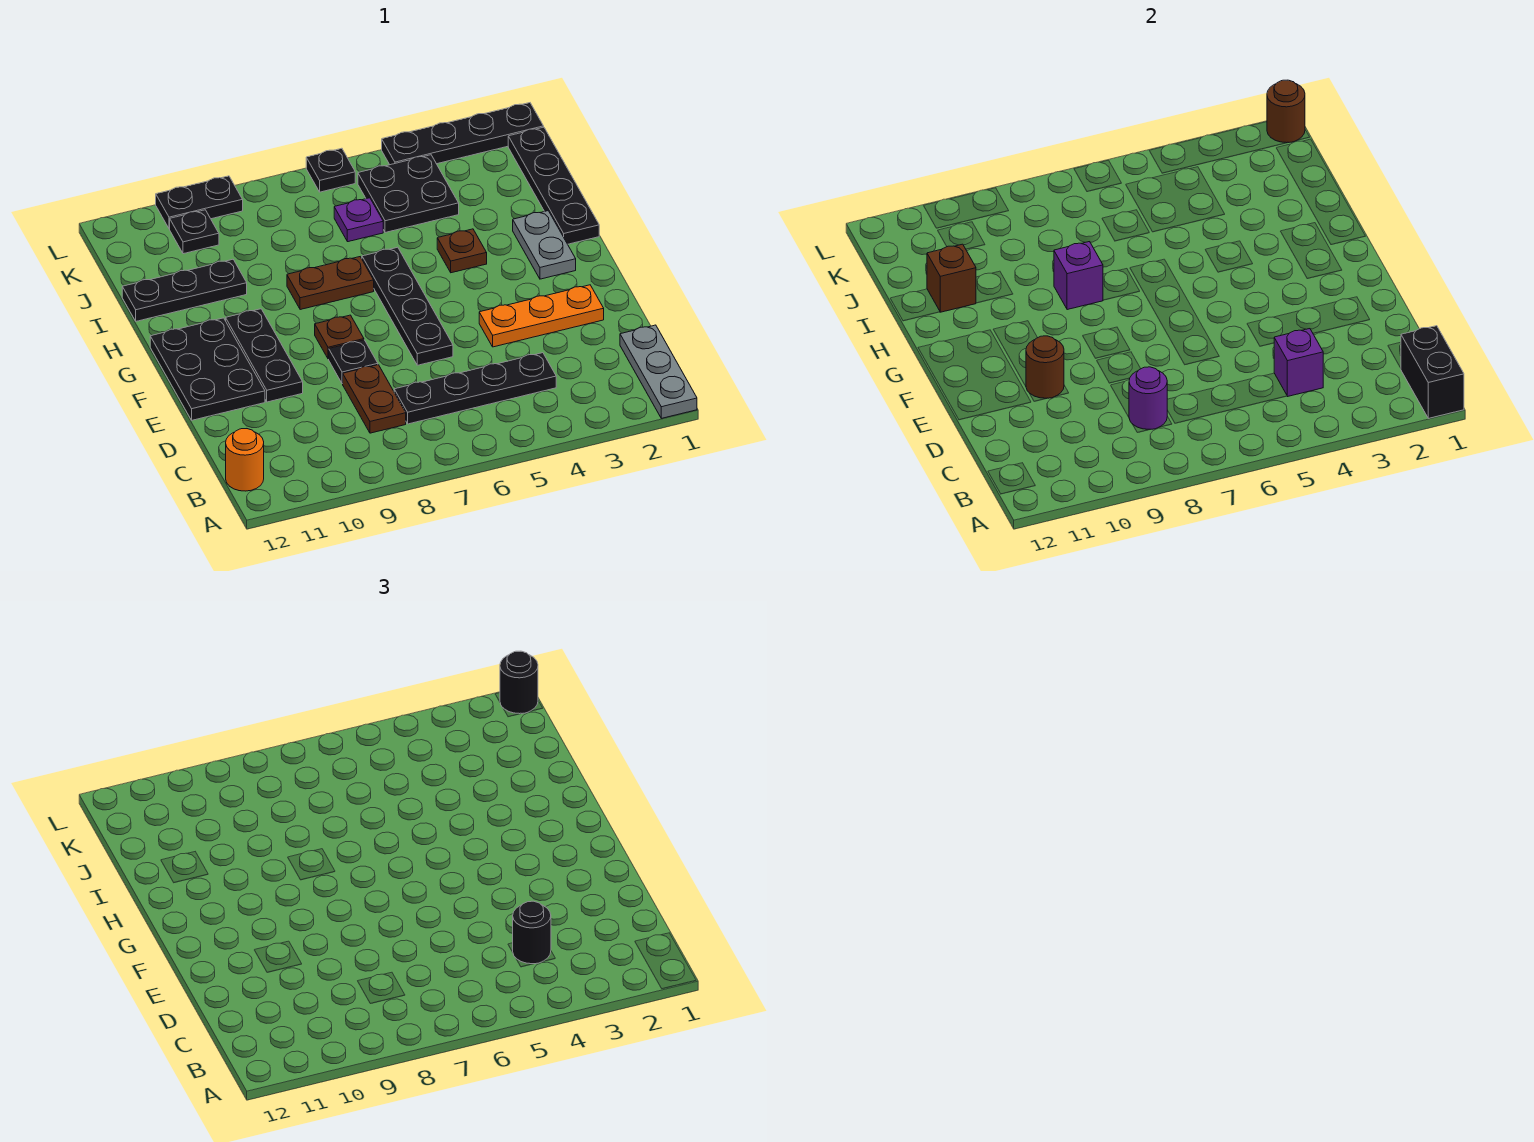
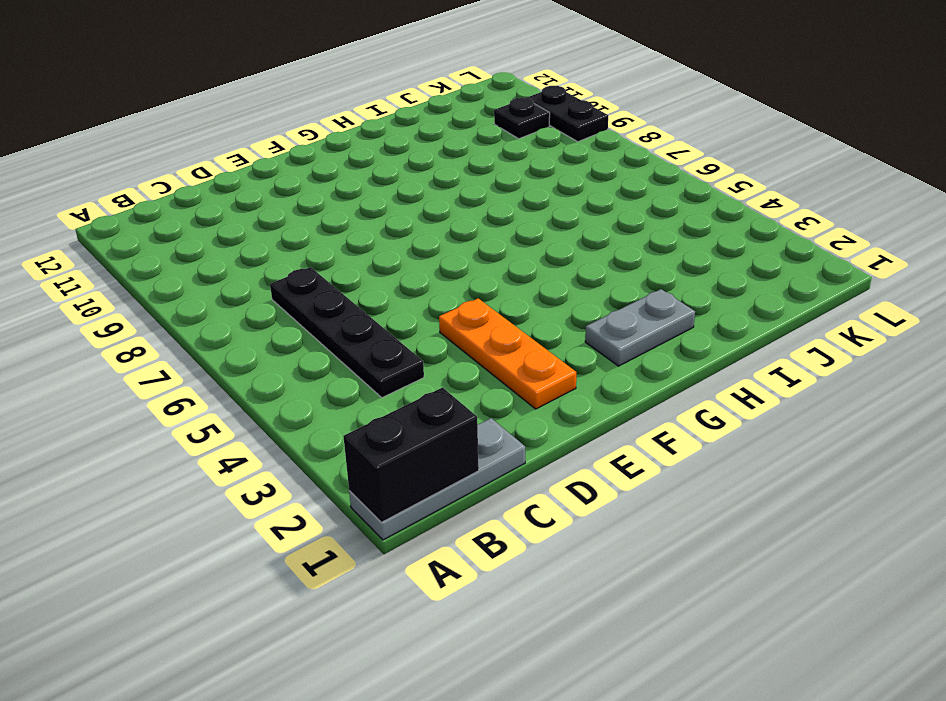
none -> orange round brick B12 level 1
none -> brown plate C8:D8 level 1
none -> black plate E6:H6 level 1
none -> black plate E8 level 1

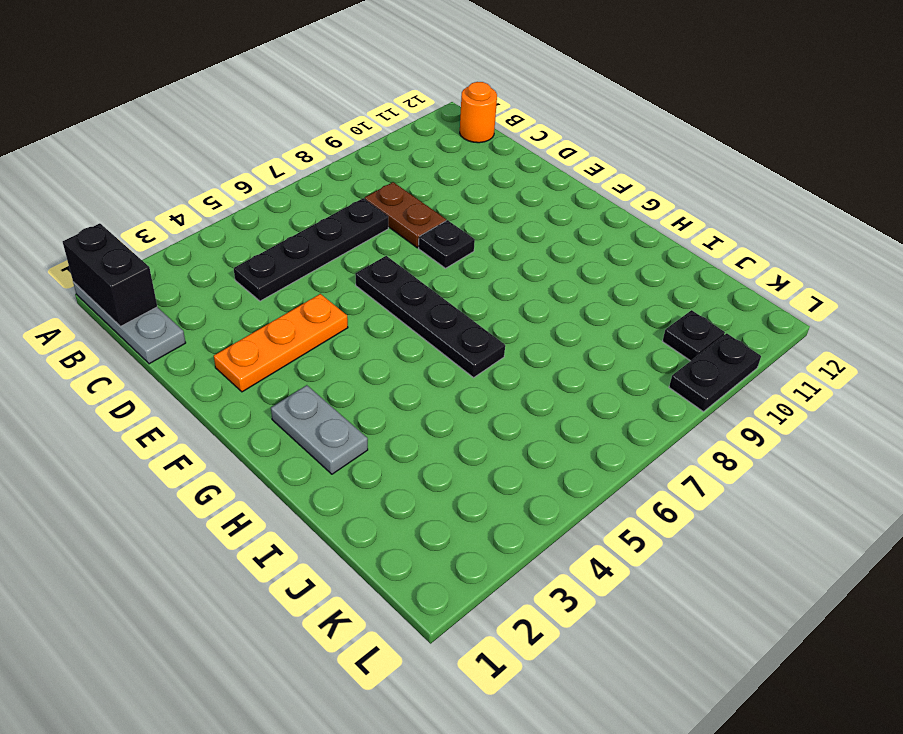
none -> black plate E10:G10 level 1
none -> black plate E11:G12 level 1
none -> brown plate F8 level 1
none -> black plate H1:K1 level 1

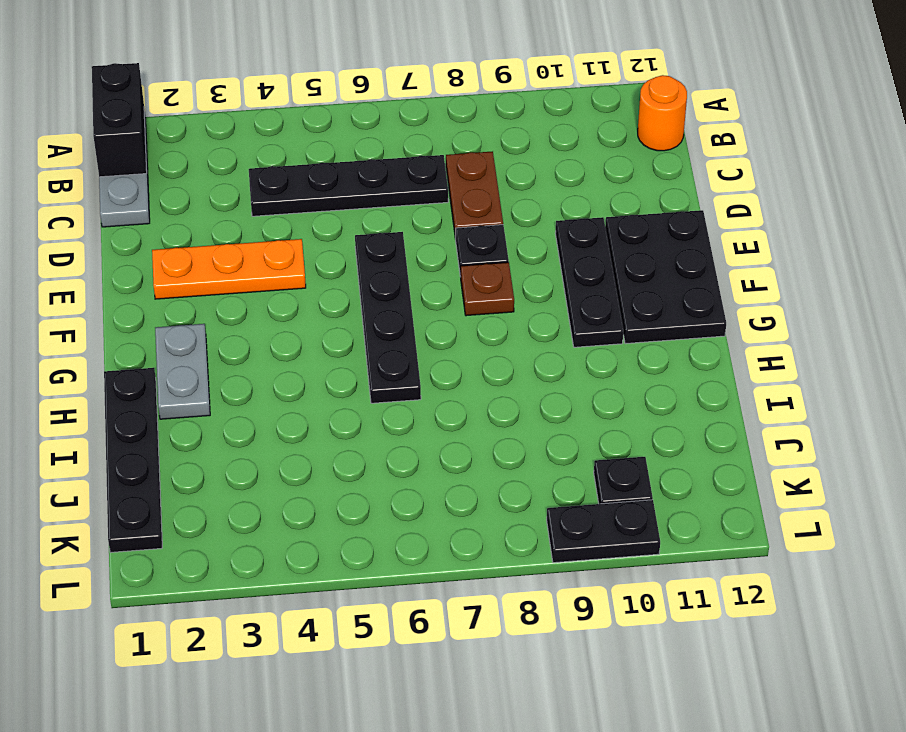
none -> brown plate H4 level 1
none -> brown plate H7:H8 level 1
none -> black plate I10:I12 level 1
none -> black plate J4:K5 level 1

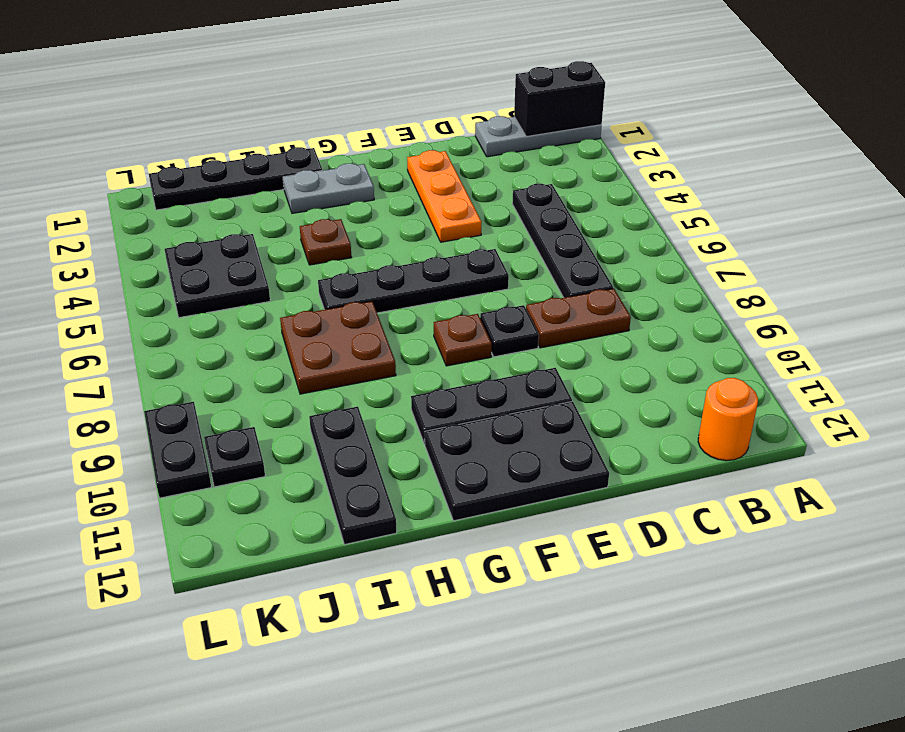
brown plate H7:I8 level 1 -> brown plate H7:H8 level 1
none -> purple plate J6 level 1
none -> black plate L1:L4 level 1
none -> black plate L6 level 1
none -> purple brick C4 level 2

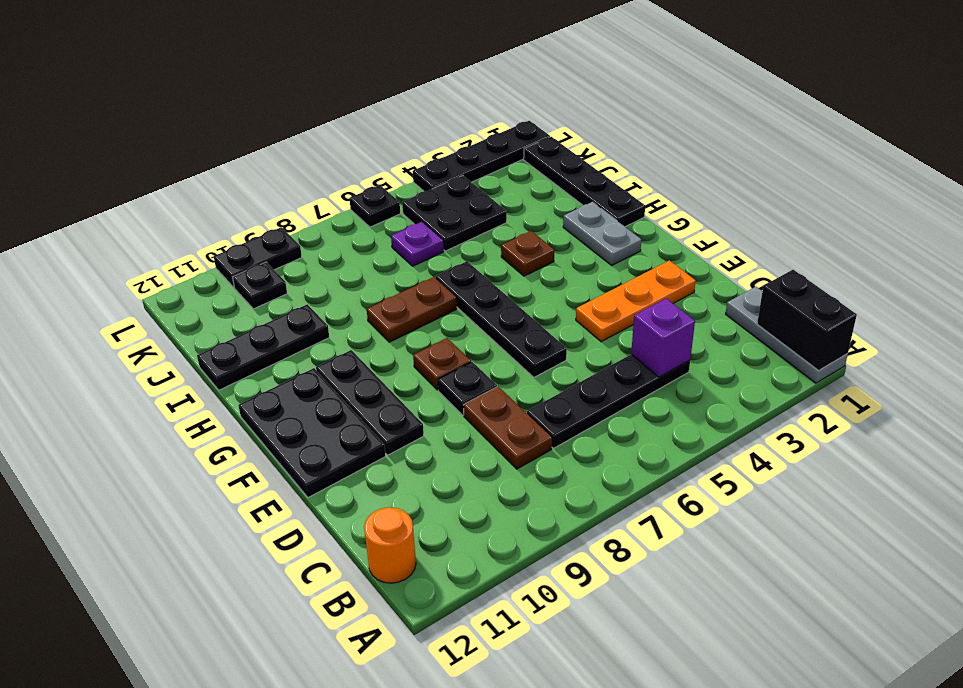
none -> purple round brick C8 level 2
none -> brown round brick E10 level 2
none -> purple brick H8 level 2
none -> brown brick I11 level 2

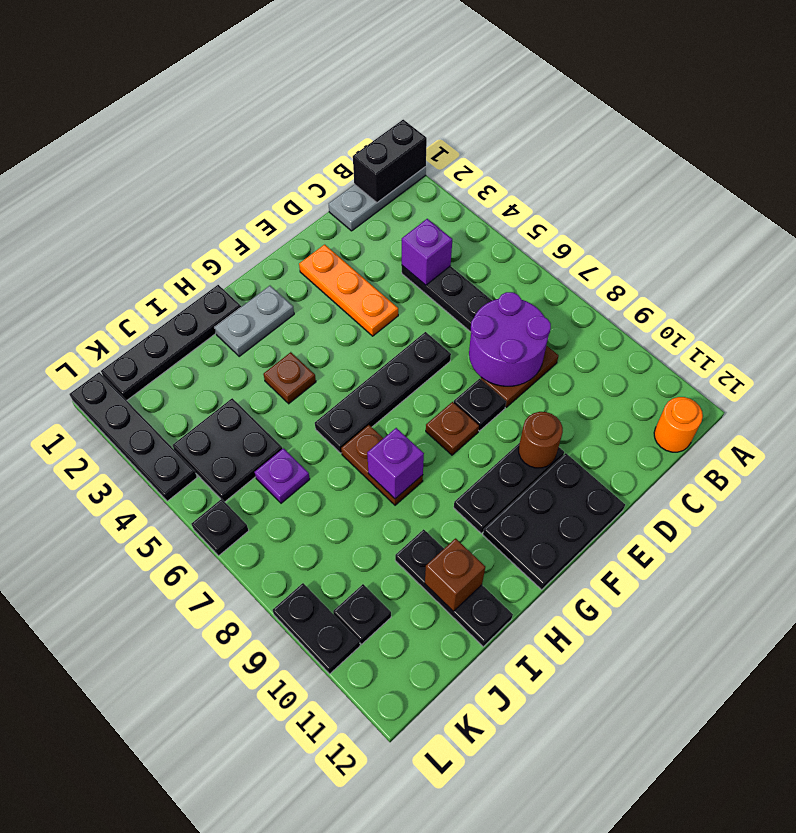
purple round brick C7:D8 level 2 -> purple round brick C8 level 2
none -> brown round brick L1 level 2
none -> black round brick C4 level 3
none -> black round brick L1 level 3

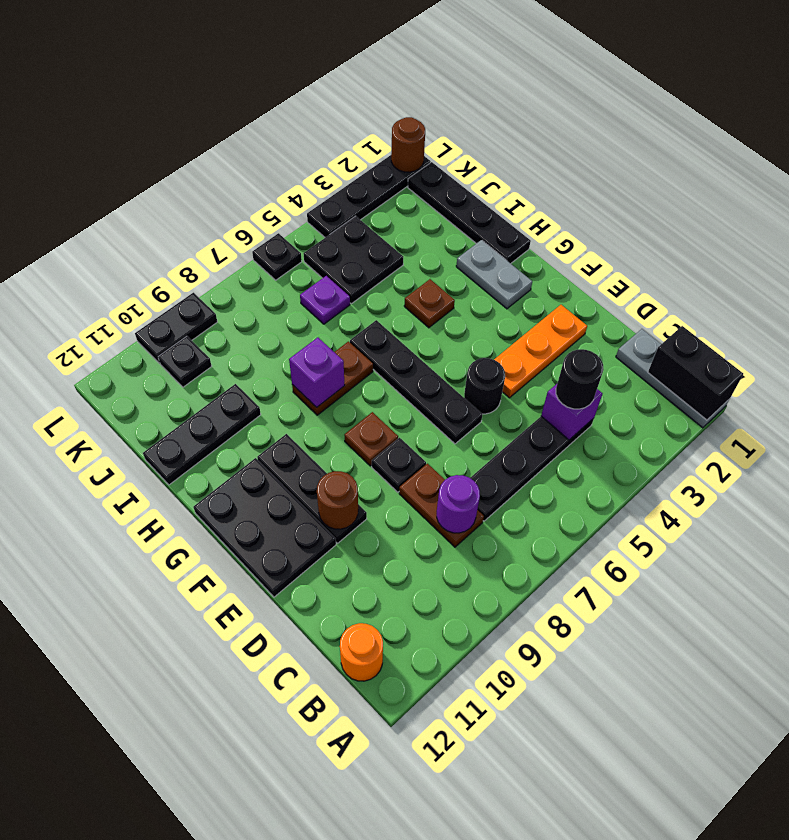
black round brick E5 level 1 -> black round brick L1 level 3
none -> brown brick I11 level 2

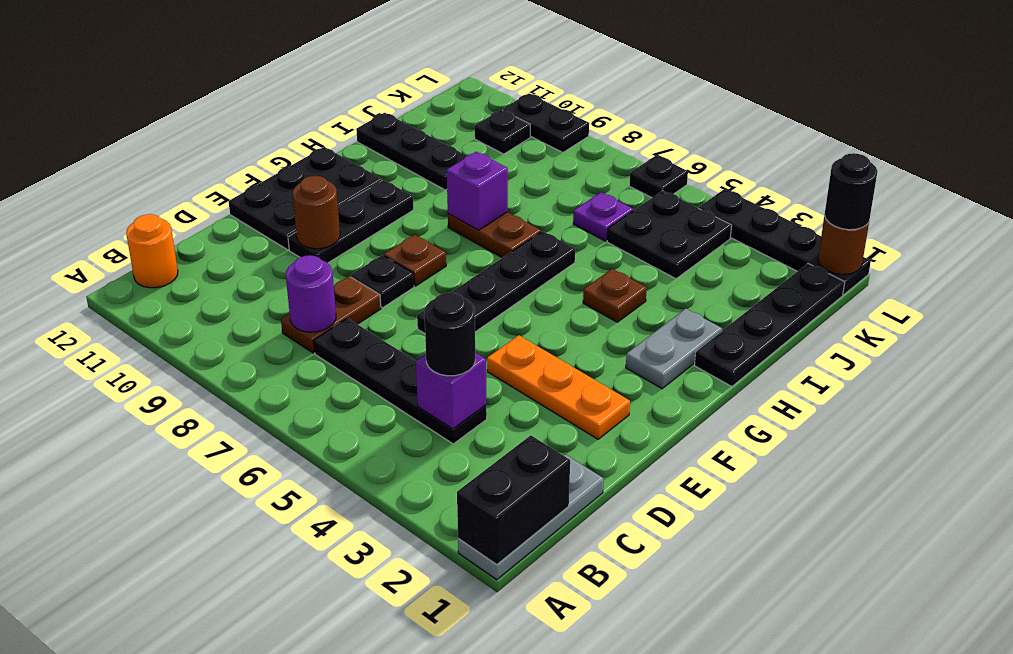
none -> brown brick I11 level 2

